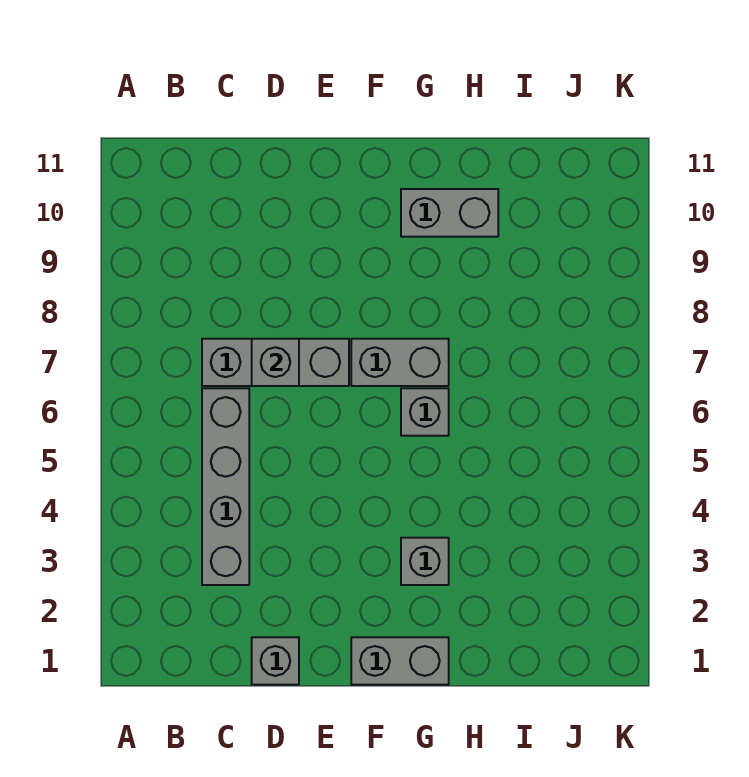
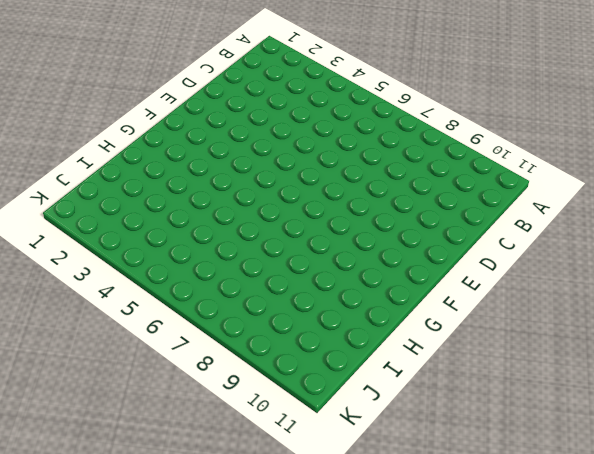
none -> grey brick C3:C6 level 1
none -> grey brick C7:E7 level 1

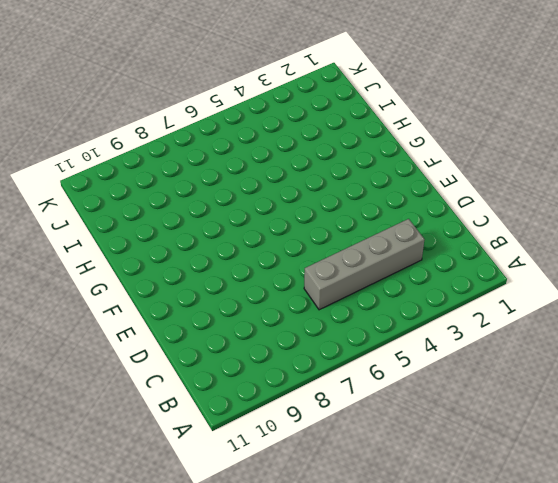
none -> grey brick C7:E7 level 1
none -> grey brick D1 level 1

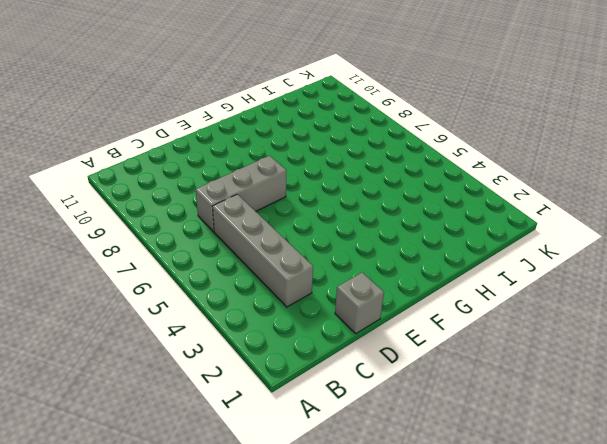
none -> grey brick F1:G1 level 1
none -> grey brick F7:G7 level 1

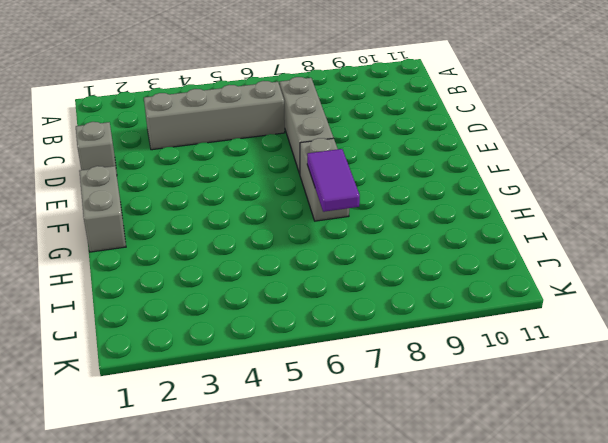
purple tile G7:H7 level 2 -> none
none -> grey brick G3 level 1
none -> grey brick G6 level 1

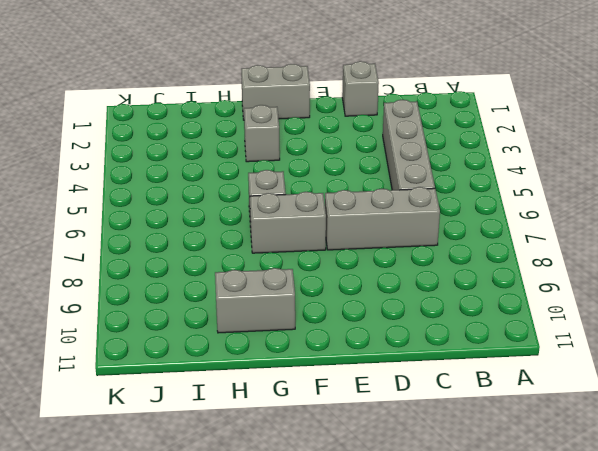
none -> grey brick D7 level 2

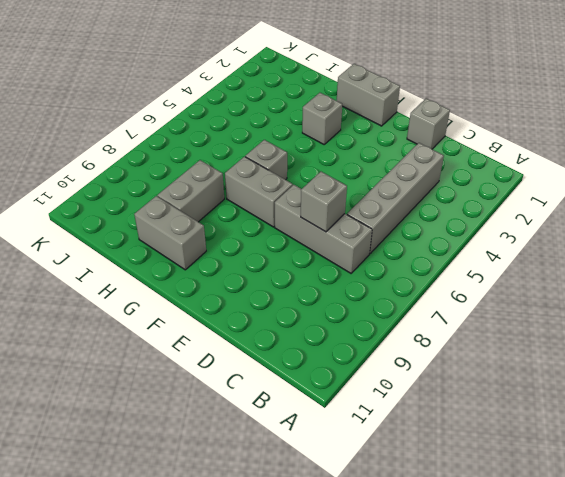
grey brick H8:H9 level 1 -> none

